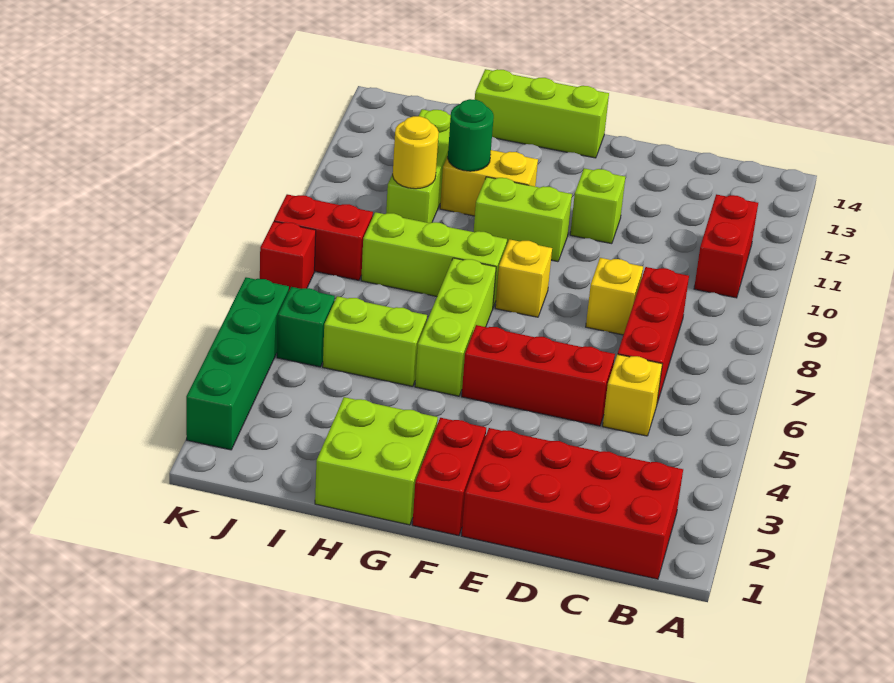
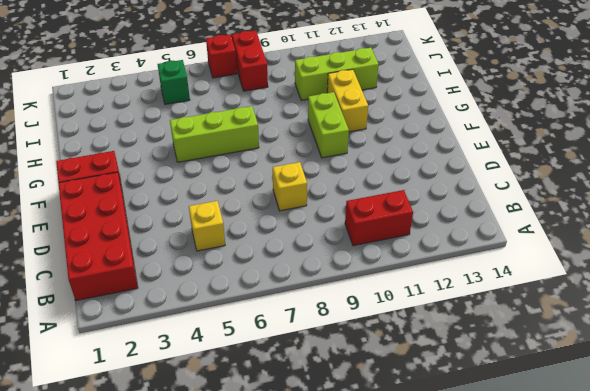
none -> red brick C6:C8 level 1
none -> red brick D5:F5 level 1
none -> lime brick E11 level 1

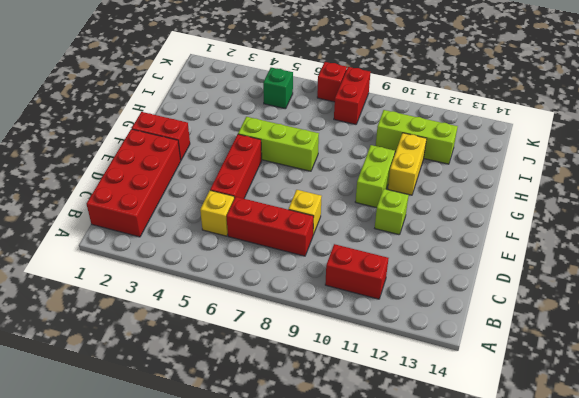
none -> yellow brick F8 level 1
none -> lime brick F14:H14 level 1
none -> lime brick G1:H2 level 1

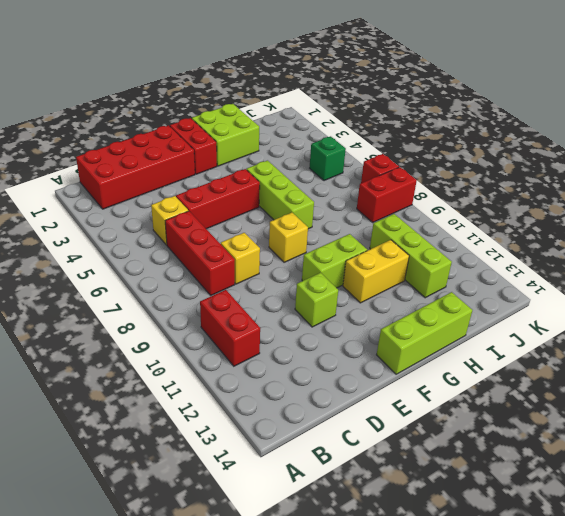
none -> lime brick G8:I8 level 1
none -> lime brick H5:I5 level 1
none -> green brick K2:K5 level 1

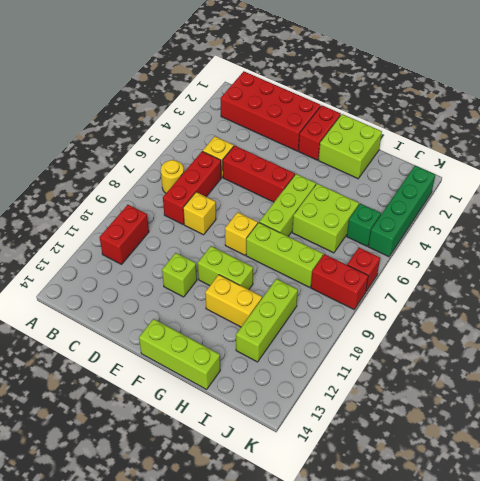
yellow round brick B7 level 1 -> yellow round brick I10 level 2
lime brick H5:I6 level 1 -> lime brick H5:I5 level 1
none -> green round brick H11 level 2

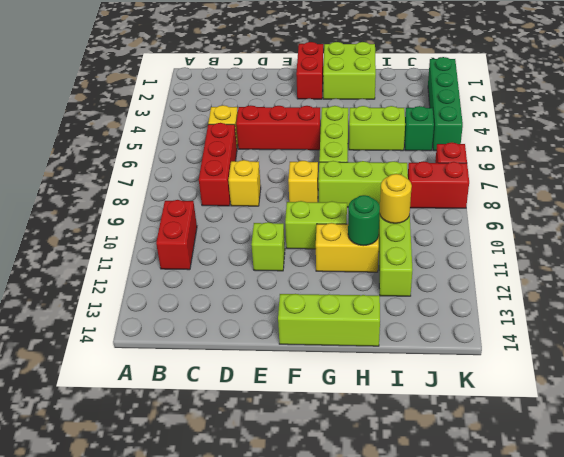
none -> red brick B1:E2 level 1

